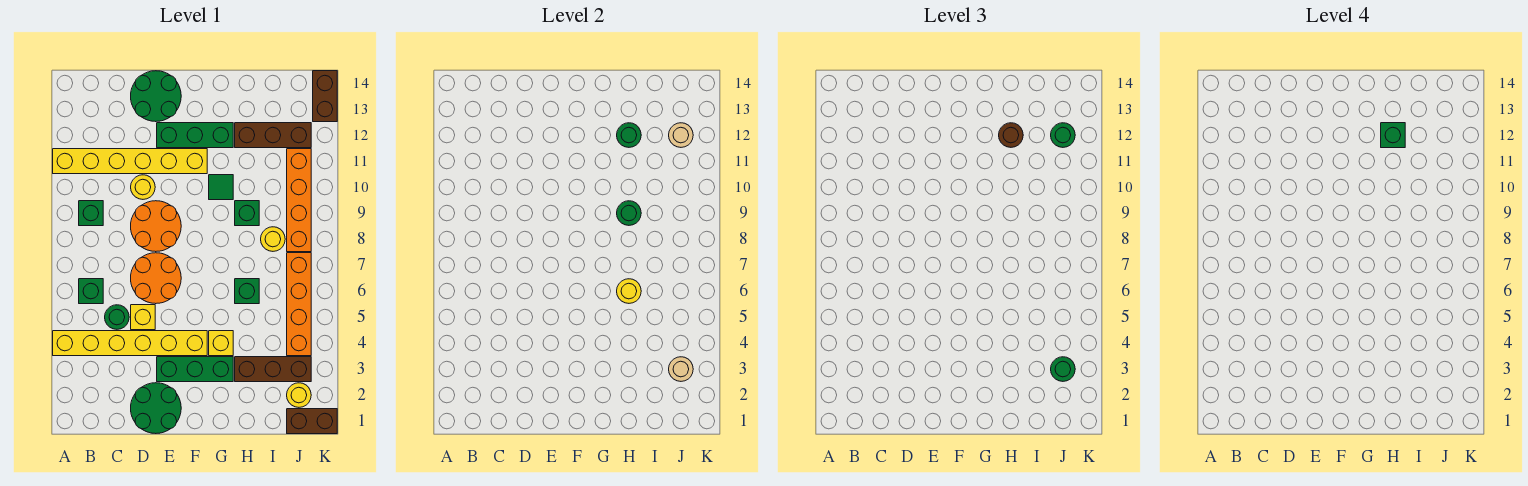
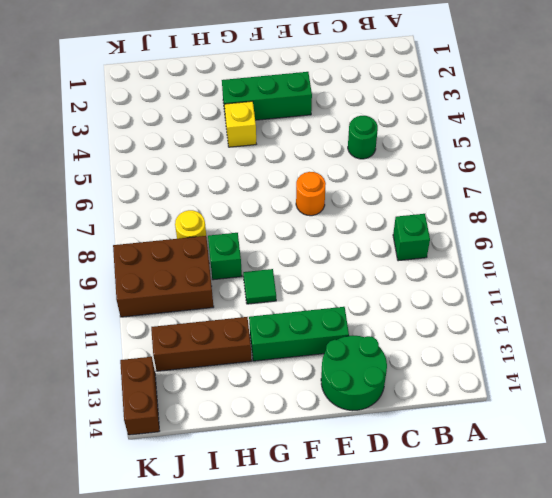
orange round brick E7 level 1 -> orange round brick D6:E7 level 1
brown brick I9:K10 level 1 -> orange brick J8:J11 level 1
none -> yellow brick A4:F4 level 1
none -> yellow brick A11:F11 level 1
none -> green brick B6 level 1
none -> green round brick D1:E2 level 1

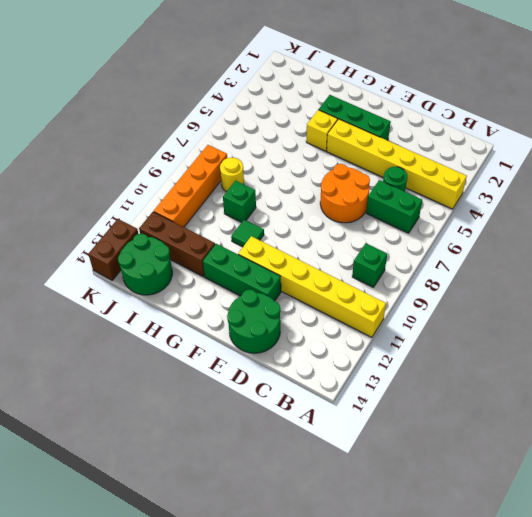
green brick B6:C6 level 1 -> green brick B6 level 1
green round brick I13:J14 level 1 -> green round brick D1:E2 level 1
none -> yellow brick D5 level 1
none -> orange round brick D8:E9 level 1
none -> yellow round brick D10 level 1
none -> brown brick H3:J3 level 1

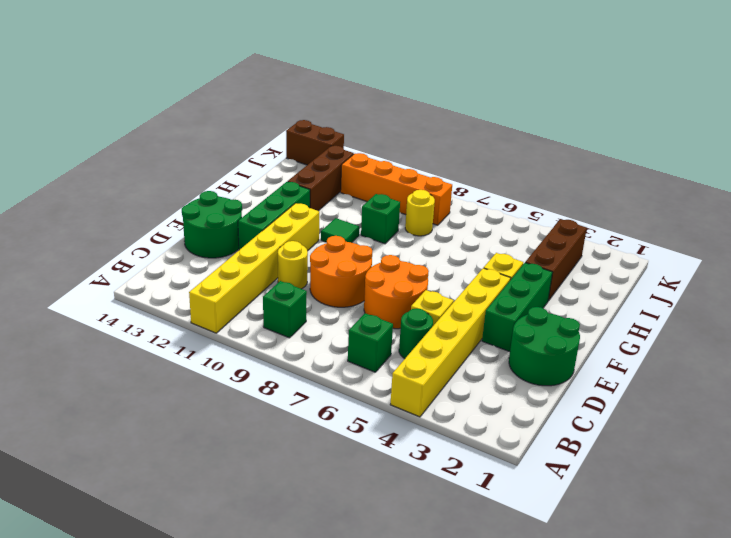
none -> green brick H6 level 1
none -> brown brick J1:K1 level 1
none -> yellow round brick J2 level 1
none -> orange brick J4:J7 level 1

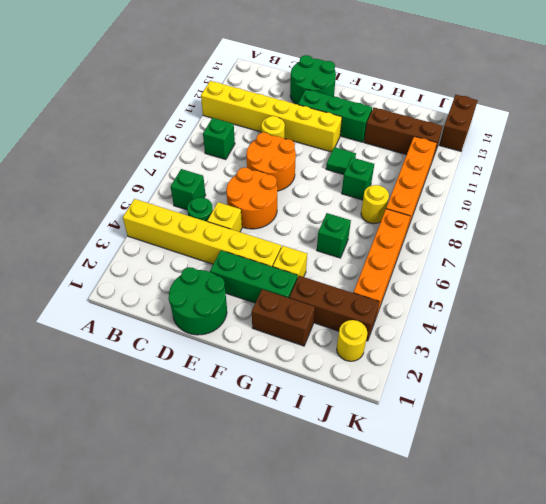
brown brick G2:H2 level 1 -> brown brick J1:K1 level 1
none -> yellow round brick H6 level 2
none -> green round brick H9 level 2
none -> green round brick H12 level 2
none -> tan round brick J3 level 2

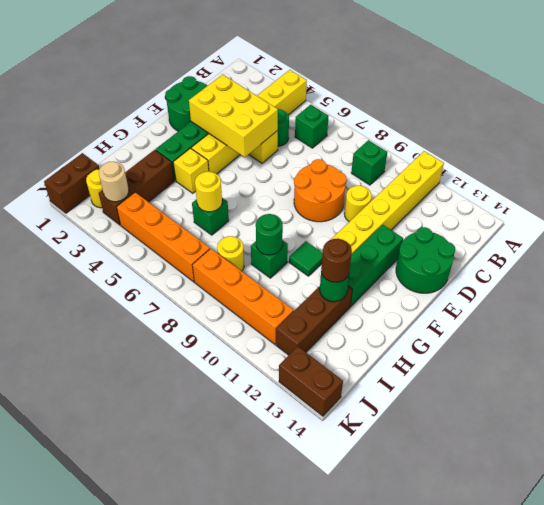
yellow brick D3:E5 level 2 -> none
none -> orange round brick D6:E7 level 1
none -> tan round brick J12 level 2
none -> green round brick J3 level 3
none -> green round brick J12 level 3

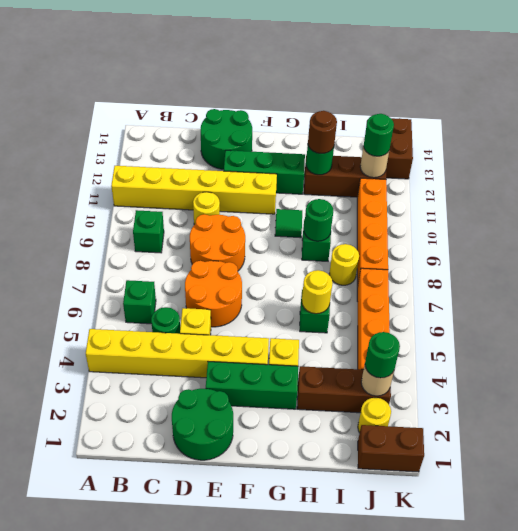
none -> green brick H12 level 4

